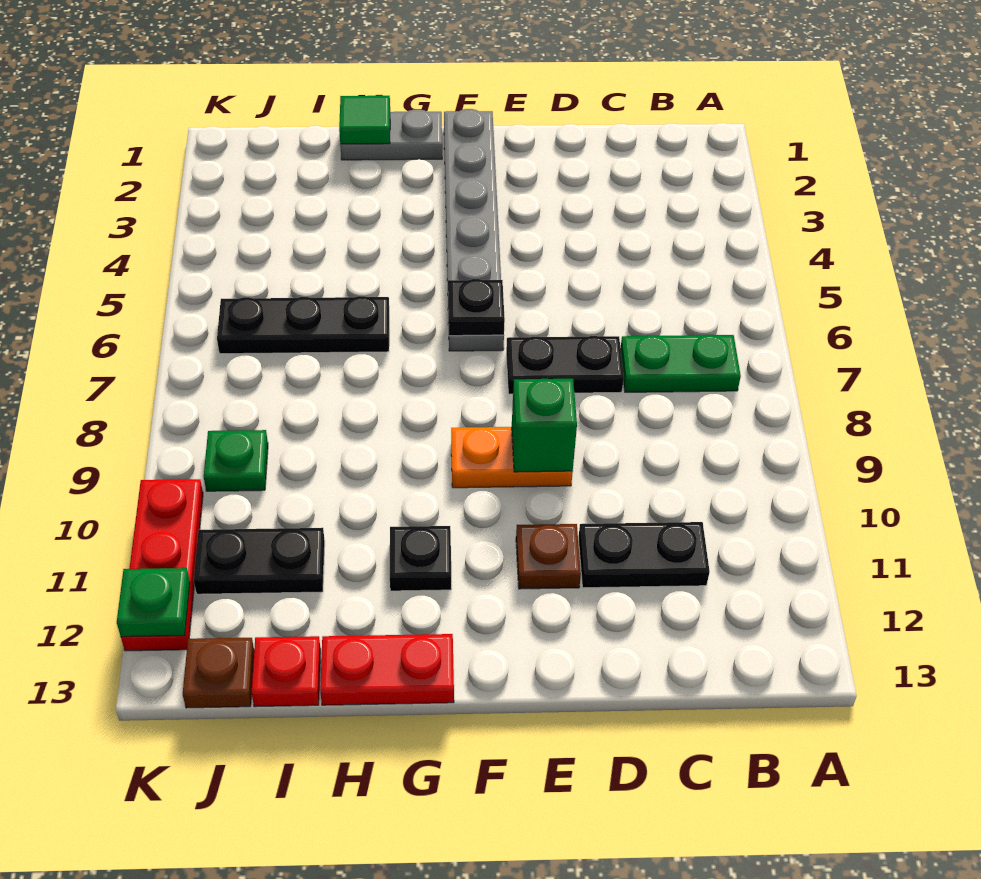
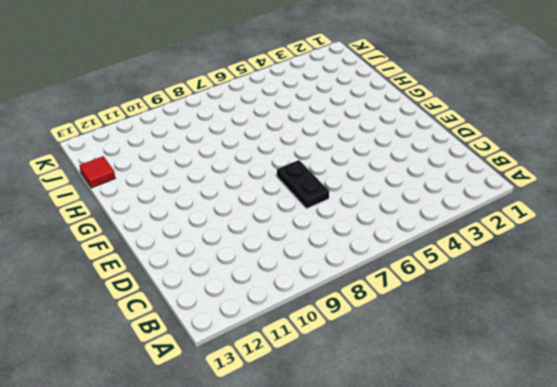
red tile I13 level 1 -> red plate I13 level 1
none -> green plate B7:C7 level 1
none -> black plate C11:D11 level 1
none -> orange plate E9:F9 level 1

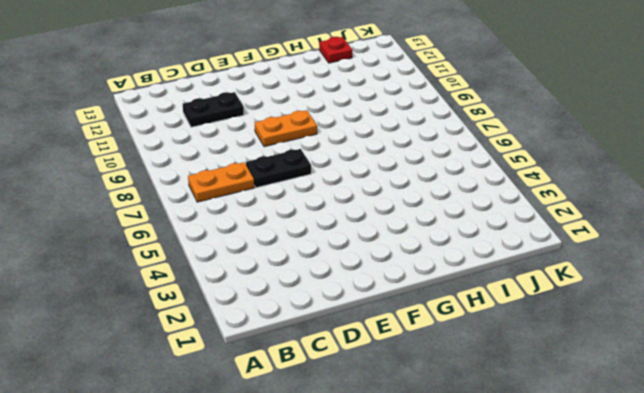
orange plate B7:C7 level 1 -> green plate B7:C7 level 1
none -> brown plate E11 level 1
none -> grey plate F1:F6 level 1
none -> grey plate G1:H1 level 1

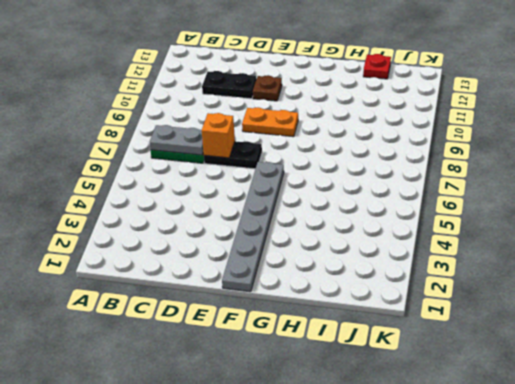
grey plate B7:C7 level 2 -> grey plate G1:H1 level 1
orange brick D7 level 2 -> none
none -> black plate G11 level 1
none -> red plate G13:H13 level 1
none -> black plate H6:J6 level 1

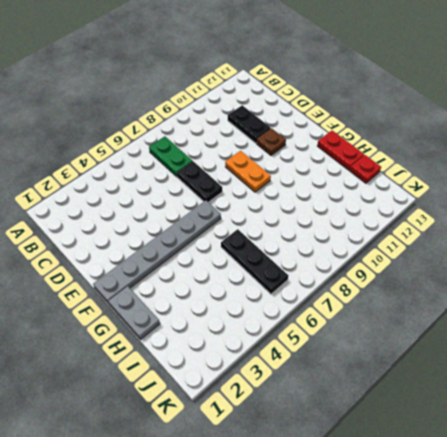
none -> black plate G11 level 1
none -> black plate I11:J11 level 1
none -> green plate J9 level 1

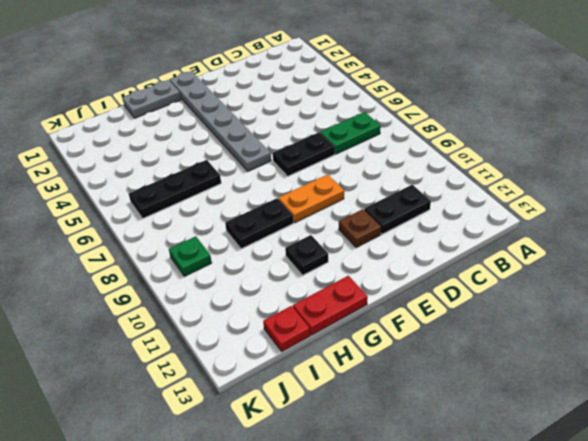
black plate G9:H9 level 1 -> black plate I11:J11 level 1
none -> brown plate J13 level 1
none -> red plate K10:K12 level 1
none -> green brick E9 level 2

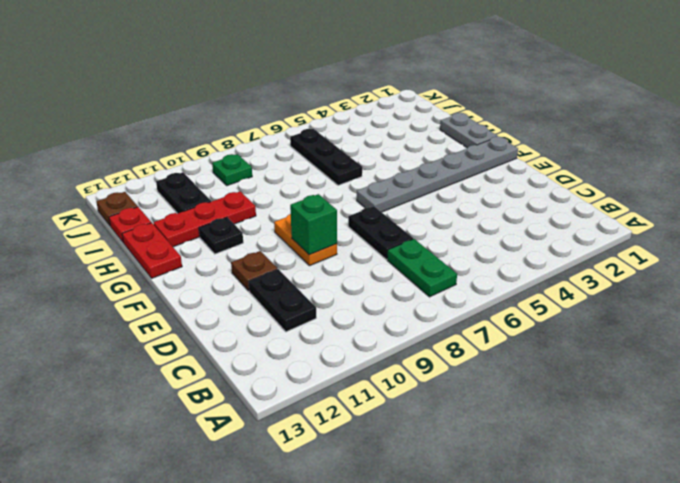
red plate H10:H12 level 1 -> red plate K10:K12 level 1
none -> black plate F6 level 2
none -> green tile H1 level 2
none -> green plate K12 level 2

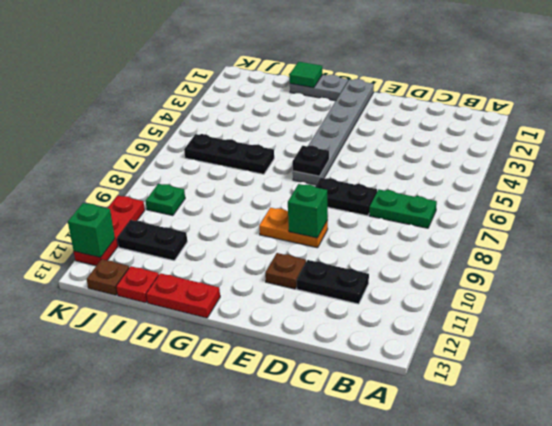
green brick K12 level 2 -> green plate K12 level 2
none -> black plate G11 level 1

